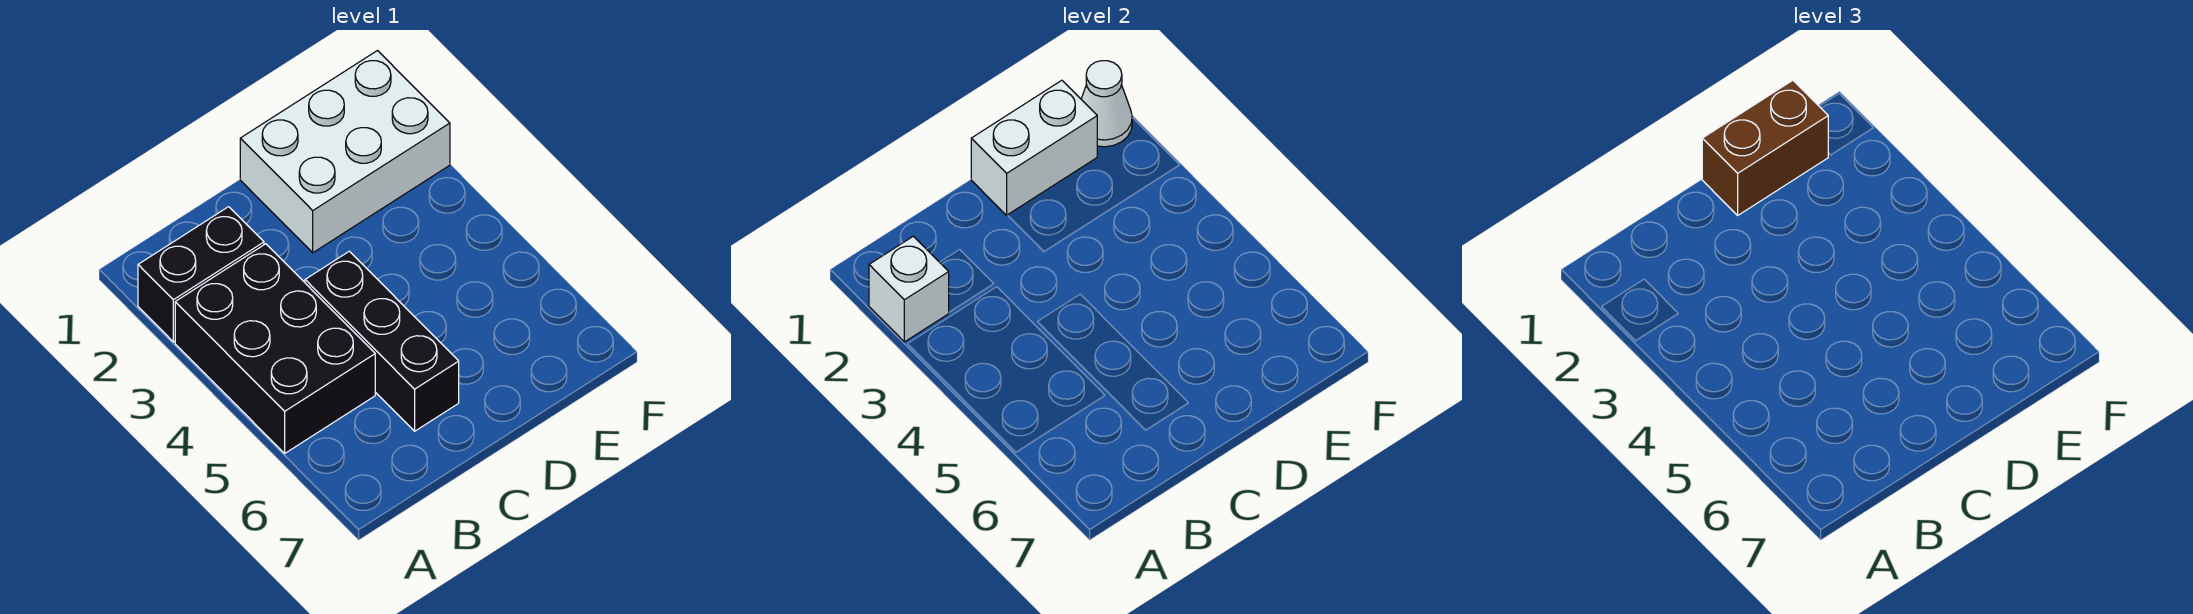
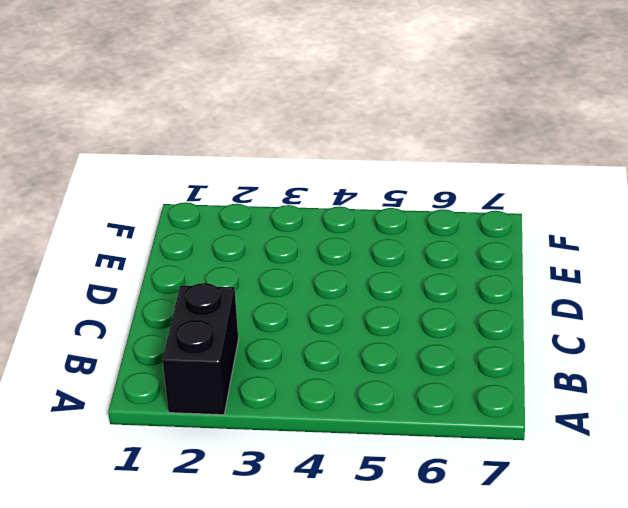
none -> black brick A3:B5 level 1
none -> black brick C4:C6 level 1

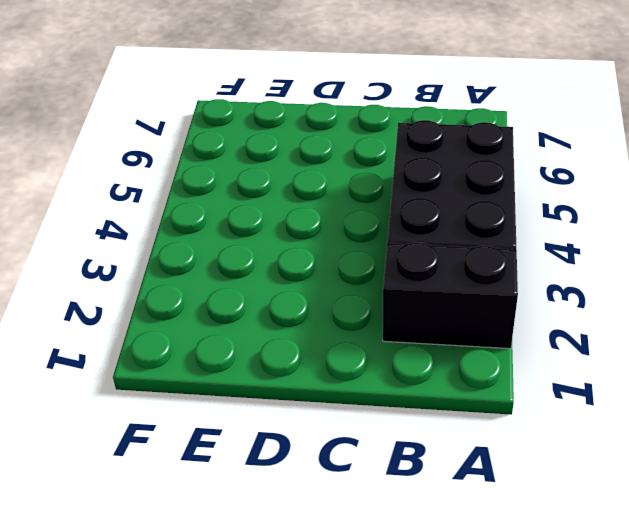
none -> black brick C4:C6 level 1
none -> white brick D1:F2 level 1

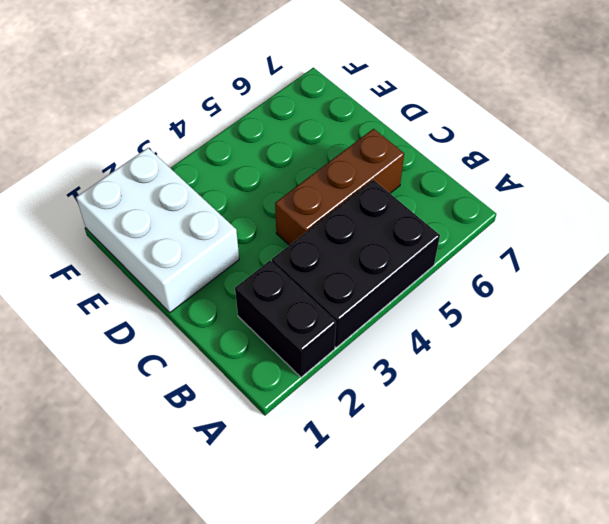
brown brick C4:C6 level 1 -> black brick C4:C6 level 1
none -> white brick A2 level 2
none -> white brick D1:E1 level 2

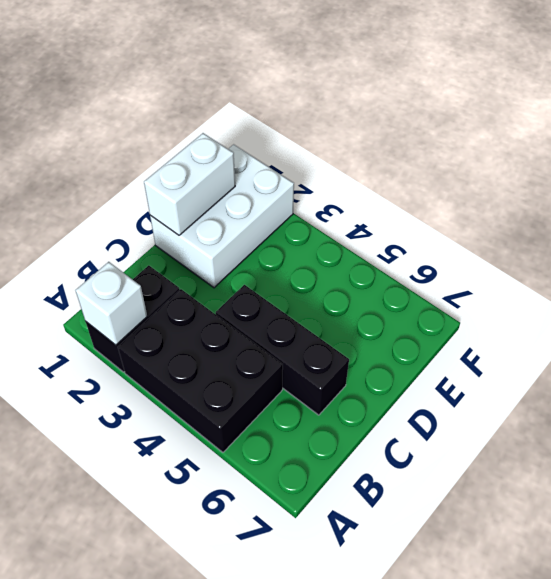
none -> white cone F1 level 2
none -> brown brick D1:E1 level 3

